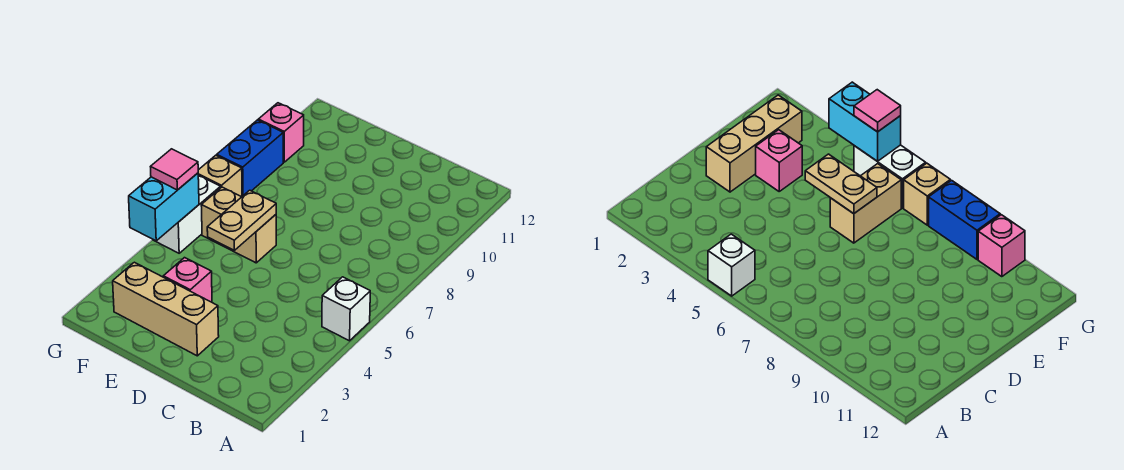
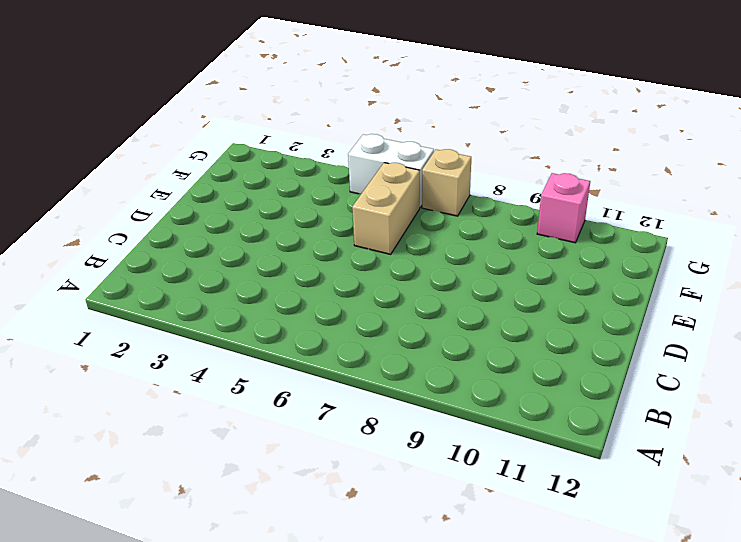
none -> white brick A5 level 1
none -> tan brick D2:F2 level 1

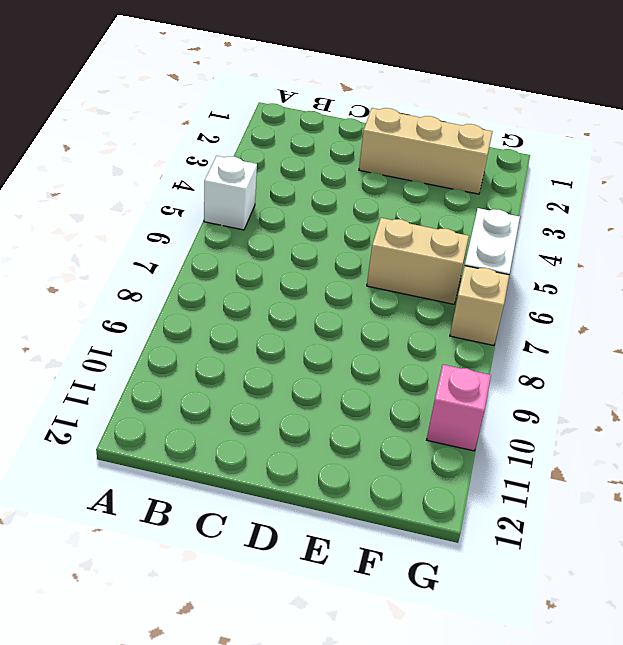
none -> pink brick E3 level 1
none -> blue brick G8:G9 level 1

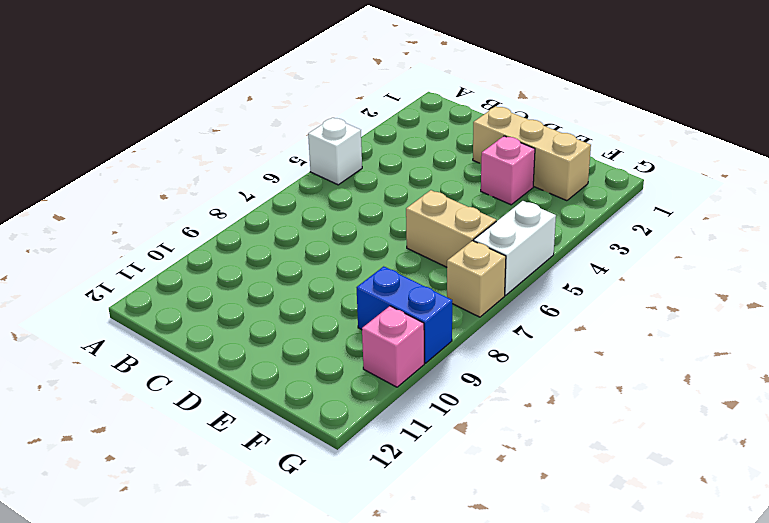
blue brick F9:G9 level 1 -> blue brick G8:G9 level 1
none -> tan plate E5:E6 level 2
none -> cyan brick G4:G5 level 2

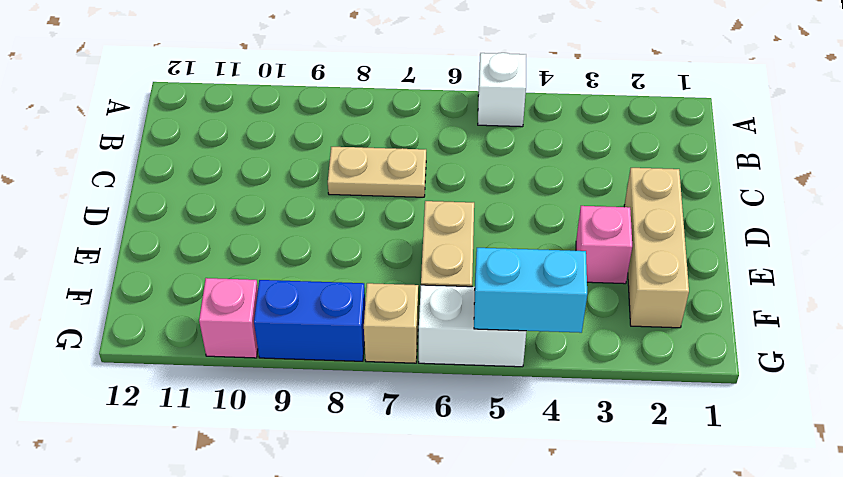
tan plate C7:C8 level 1 -> tan plate E5:E6 level 2
none -> pink tile G5 level 3

